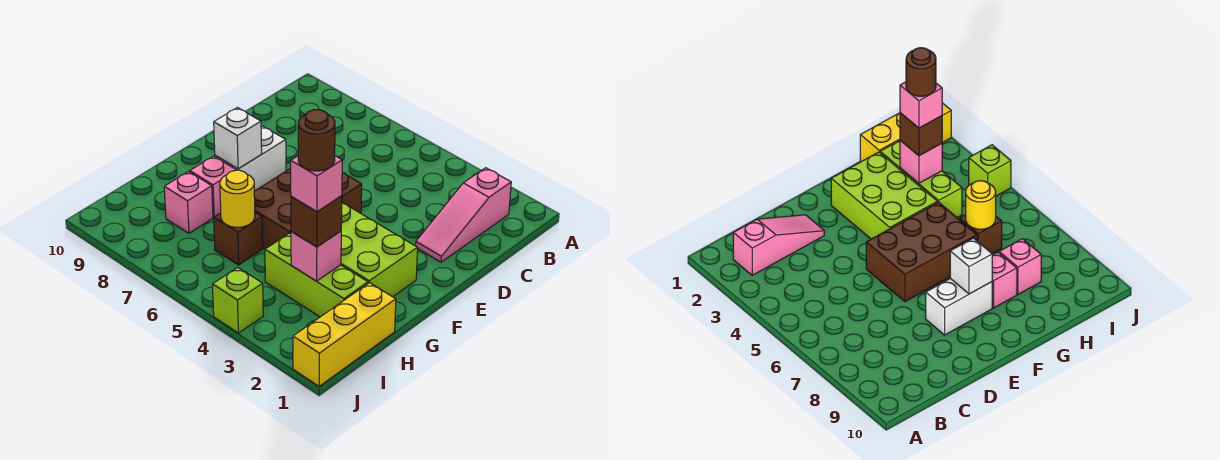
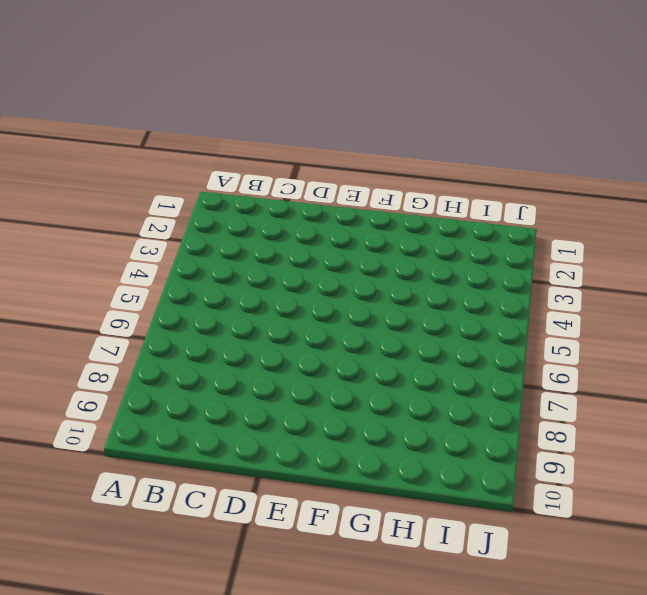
none -> pink slope B2:D2 level 1 top B
none -> brown brick E5:G6 level 1
none -> white brick E8:F8 level 1

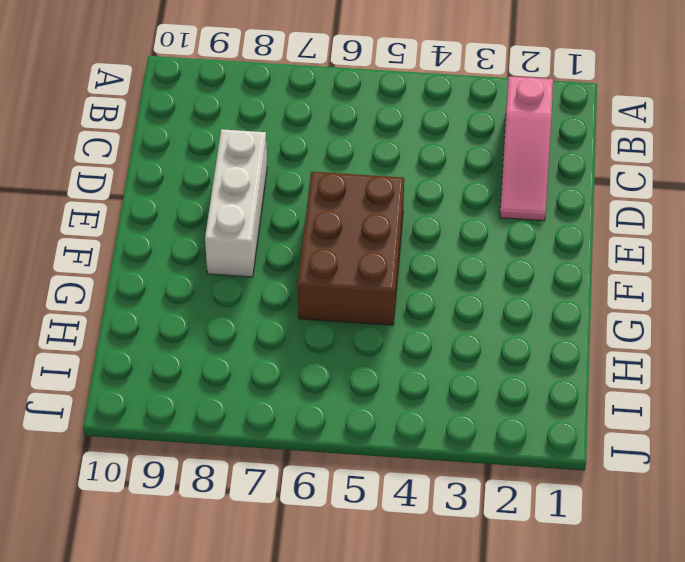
white brick D8:F8 level 1 -> white brick E8:F8 level 1
none -> lime brick F2:G4 level 1
none -> pink brick G8 level 1
none -> yellow brick H1:J1 level 1

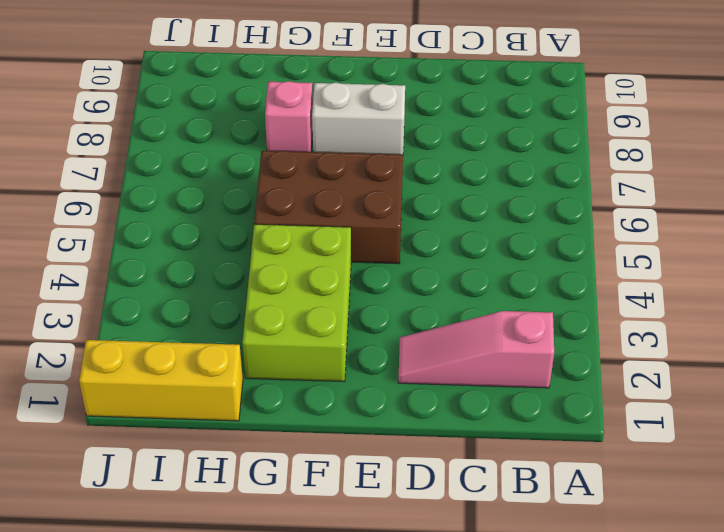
none -> lime brick H2:H4 level 1
none -> brown brick H6 level 1
none -> pink brick H8 level 1

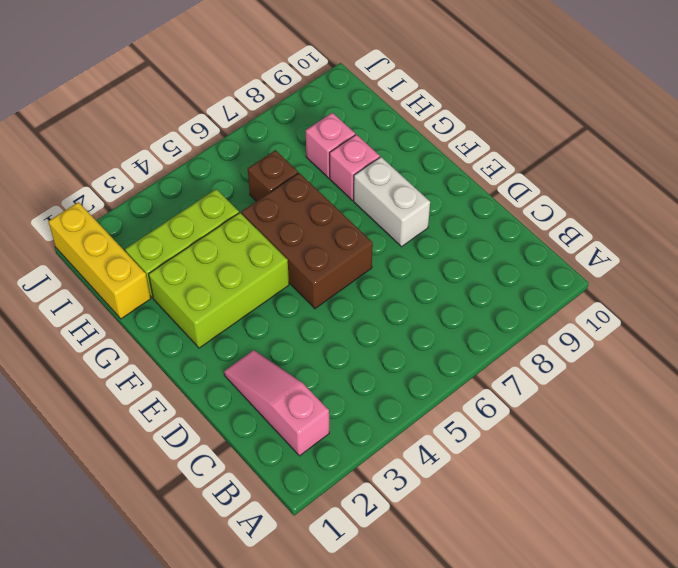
none -> lime brick J4 level 1
none -> white brick F8 level 2
none -> pink brick H3 level 2

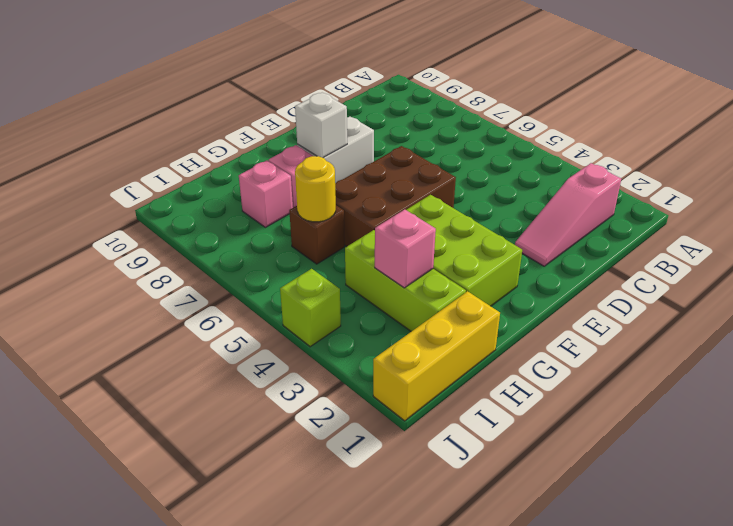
none -> brown brick H3 level 3
none -> pink brick H3 level 4
none -> brown round brick H3 level 5

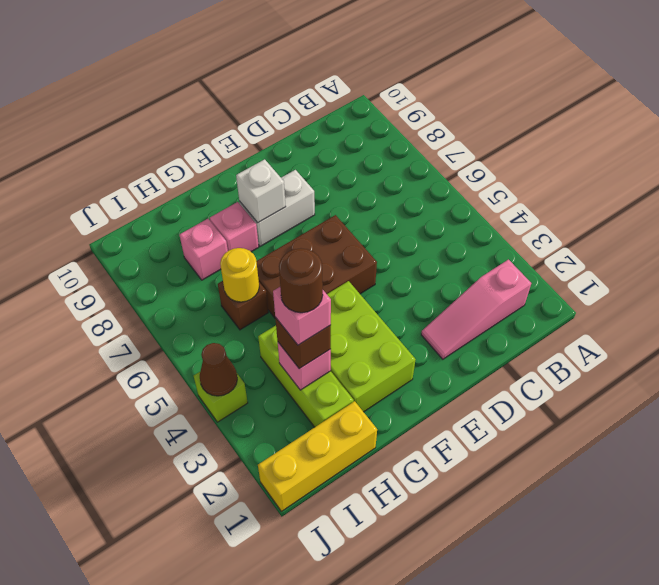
brown cone J4 level 2 -> none

